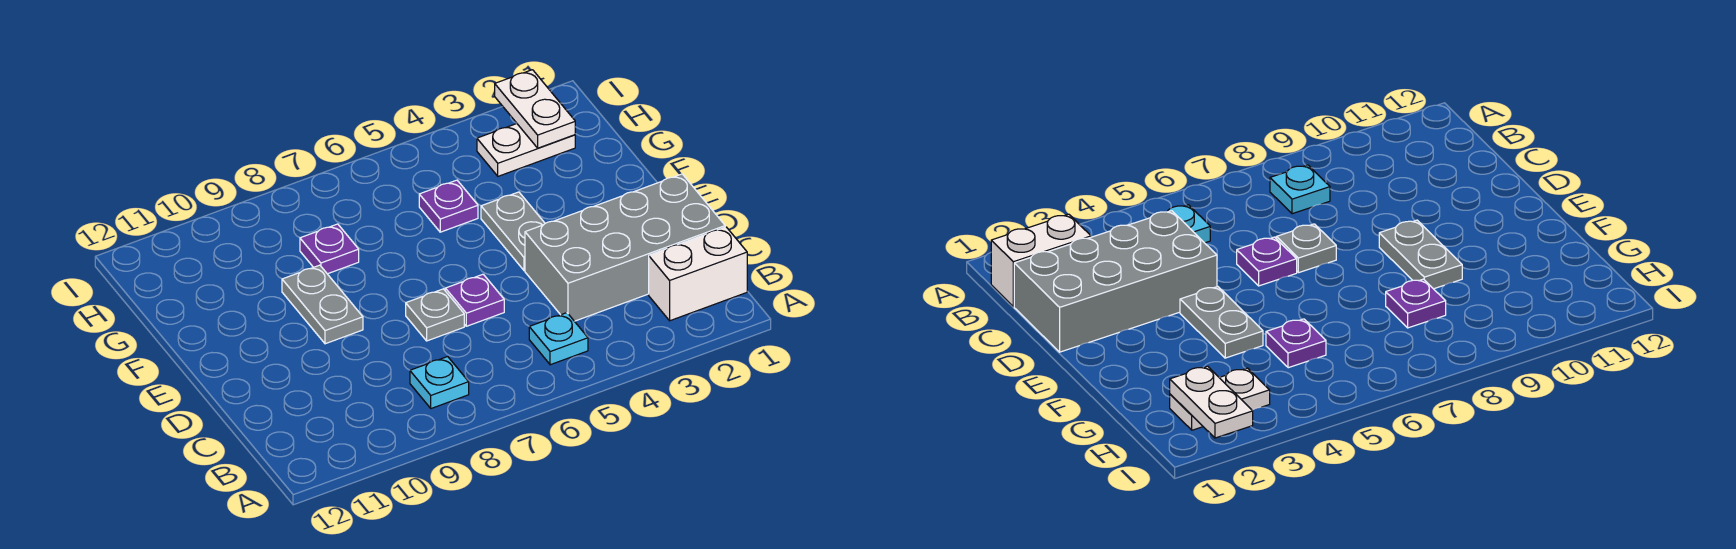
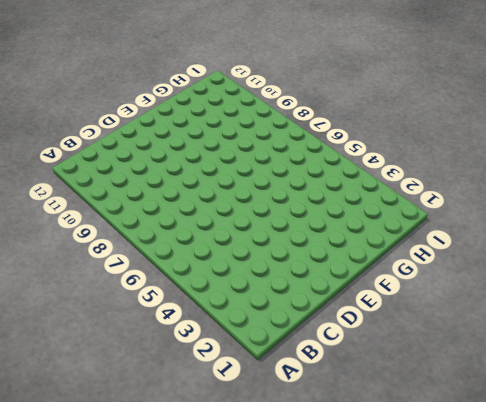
none -> white brick B1:B2 level 1
none -> cyan plate B5 level 1
none -> cyan plate B8 level 1

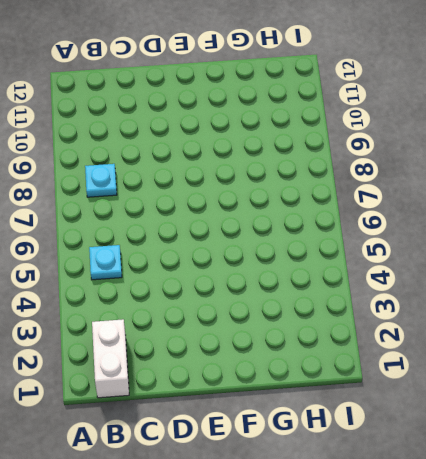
none -> grey brick C1:D4 level 1
none -> purple plate D6 level 1
none -> grey plate D7 level 1

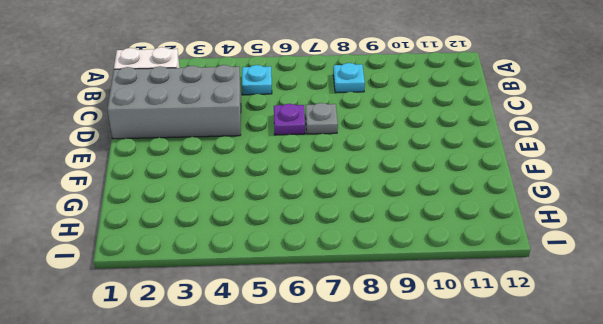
none -> grey plate E4:F4 level 1
none -> grey plate E9:F9 level 1
none -> purple plate G5 level 1

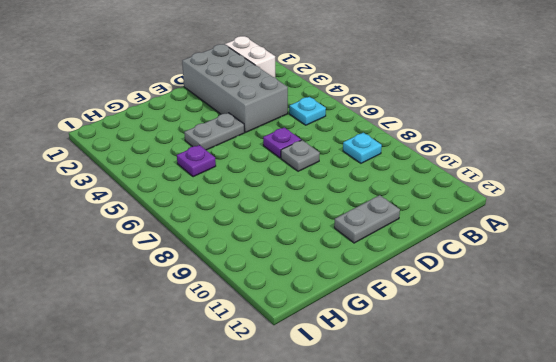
grey plate D11:E11 level 1 -> grey plate E9:F9 level 1
none -> purple plate G8 level 1
none -> white plate H2:H3 level 1
none -> white plate H2:I2 level 2

